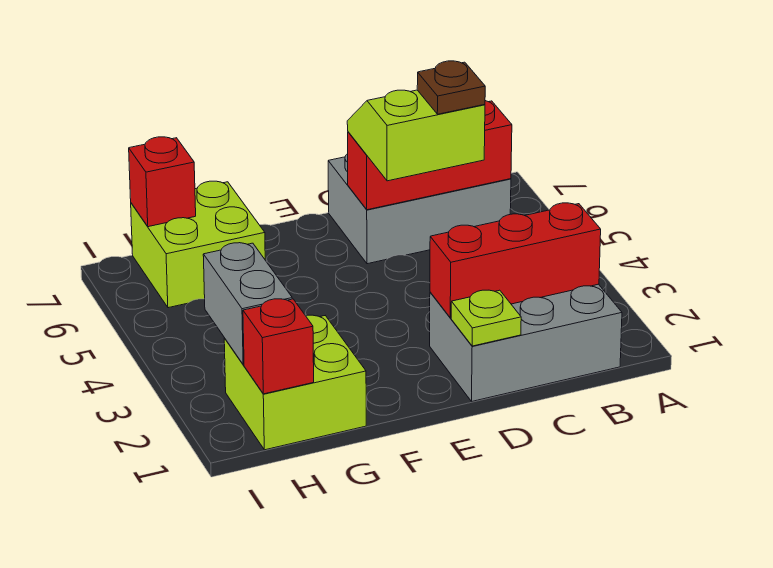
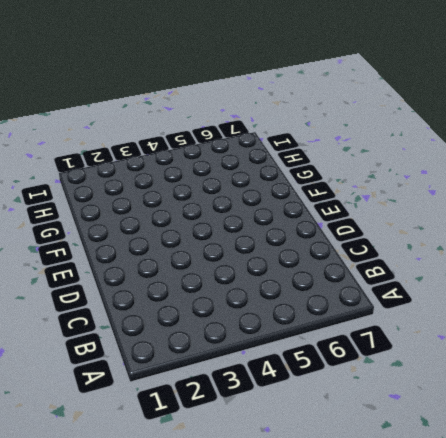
none -> grey brick B1:D2 level 1
none -> grey brick B6:D7 level 1
none -> lime brick G1:H2 level 1

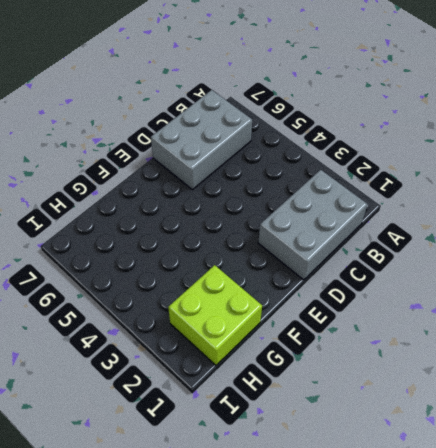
none -> lime brick G6:H7 level 1
none -> red brick B2:D2 level 2
none -> red brick B6:D6 level 2

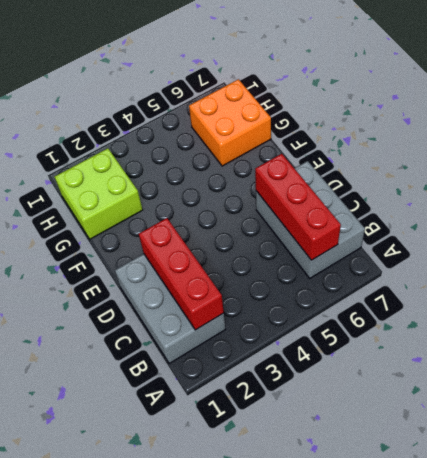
orange brick G6:H7 level 1 -> lime brick G6:H7 level 1
none -> lime plate D1 level 2
none -> red brick H1 level 2
none -> grey brick H2:H3 level 2

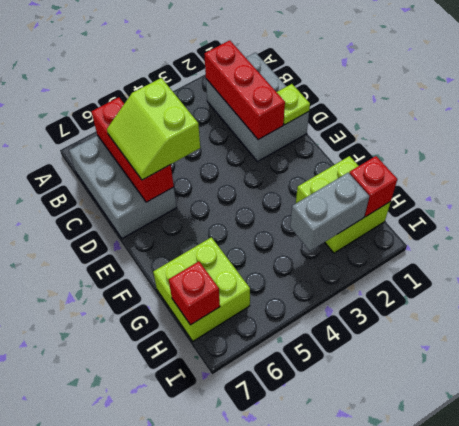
none -> brown plate C5 level 4

